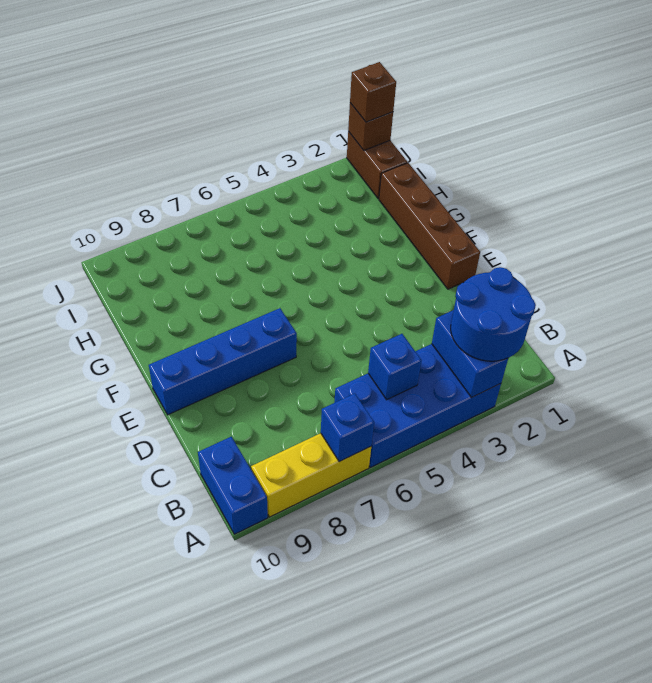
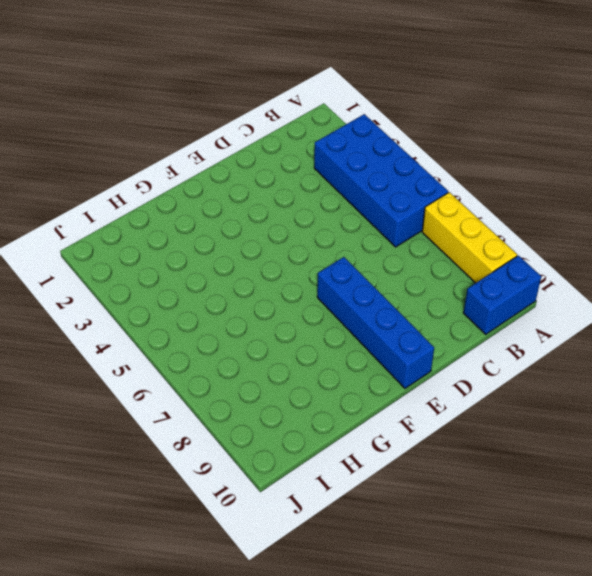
none -> brown brick E1:H1 level 1
none -> brown brick I1:J1 level 1
none -> blue brick A3:B3 level 2

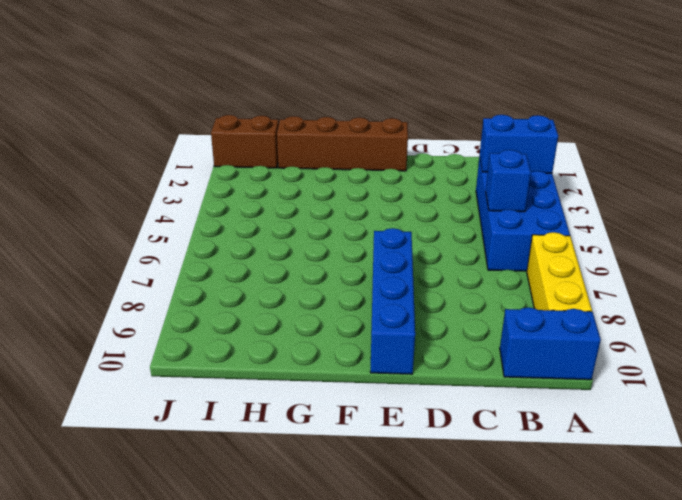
none -> blue brick A7 level 2
none -> brown brick J1 level 2
none -> blue round brick A2:B3 level 3

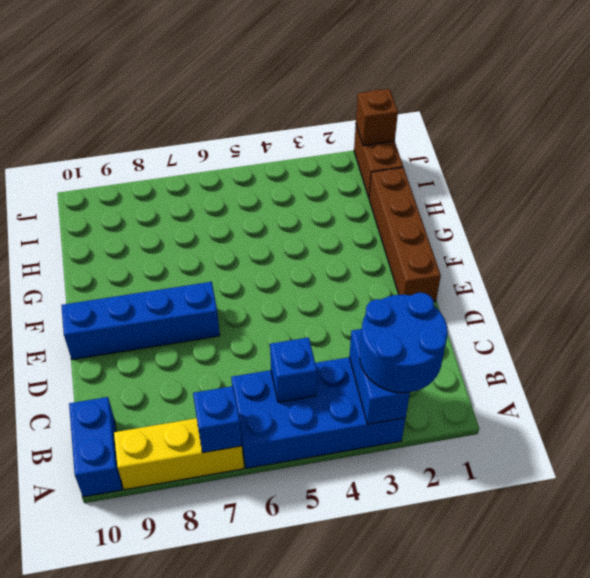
none -> brown brick J1 level 3

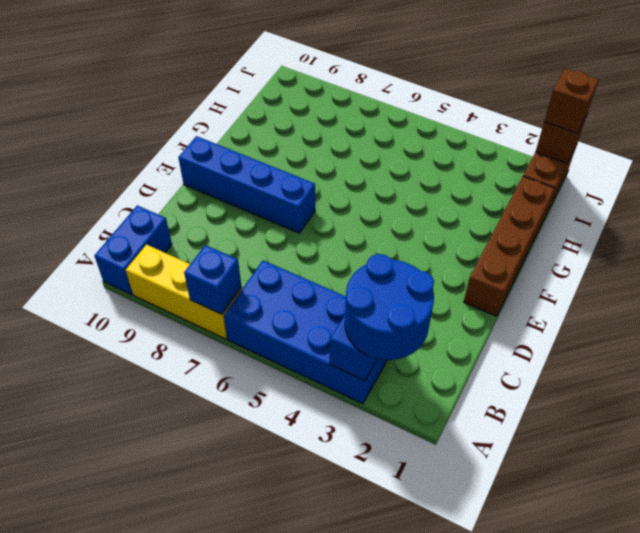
none -> blue brick B5 level 2

